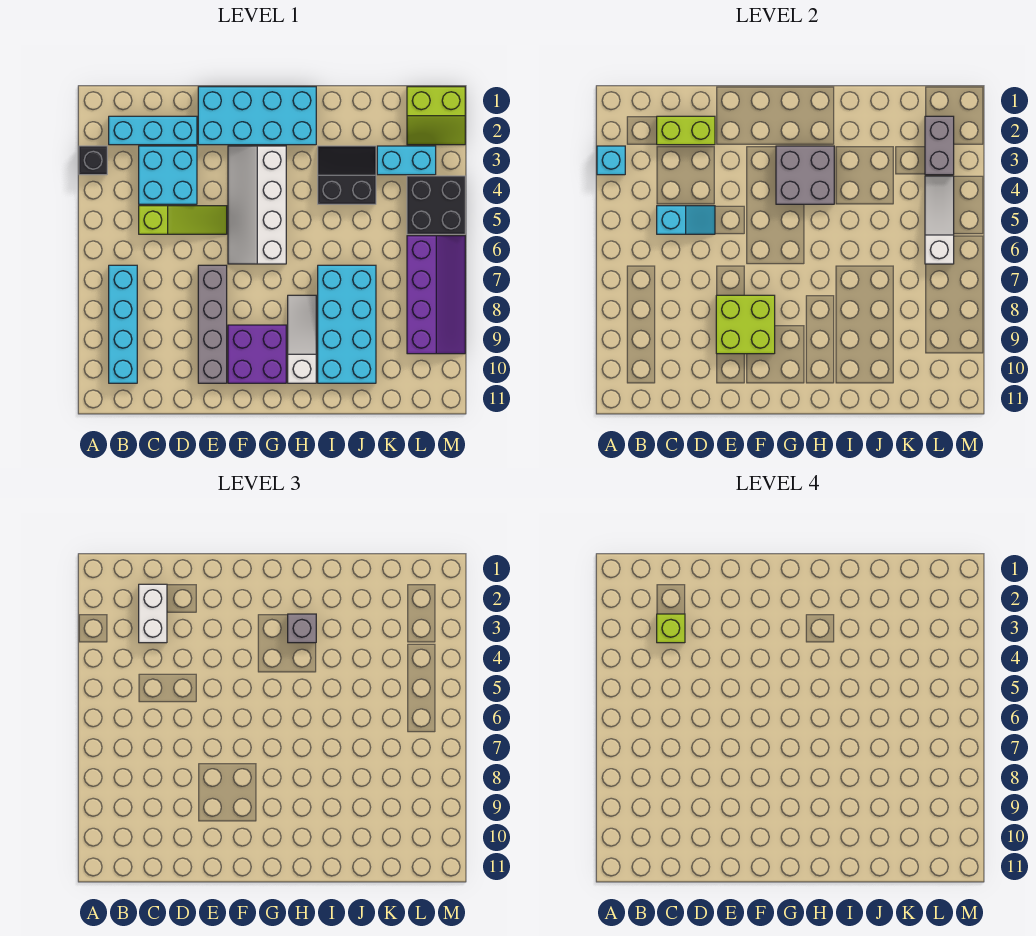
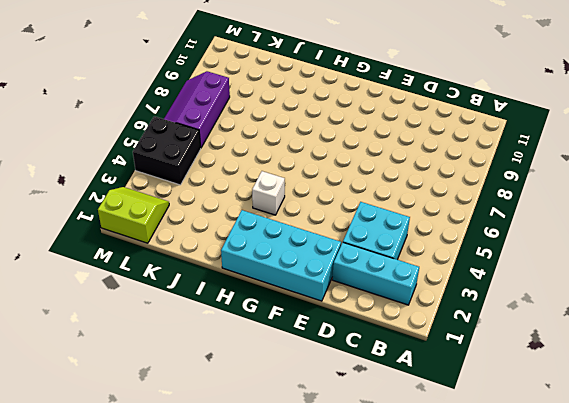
white brick H4 level 1 -> none
purple slope L6:M8 level 1 top L -> purple slope L6:M9 level 1 top L
none -> black brick A3 level 1
none -> cyan brick B7:B10 level 1
none -> lime slope C5:E5 level 1 top C

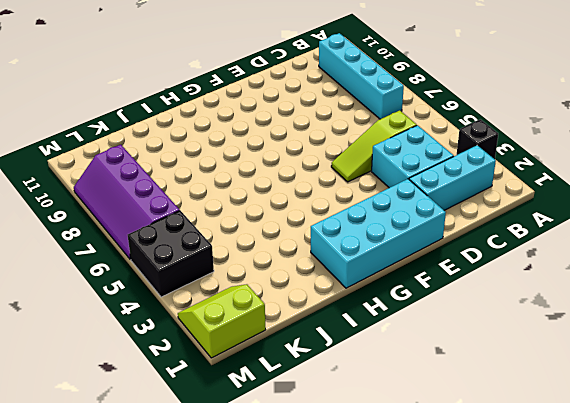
none -> grey brick E7:E10 level 1
none -> white slope F3:G6 level 1 top G
none -> purple brick F9:G10 level 1

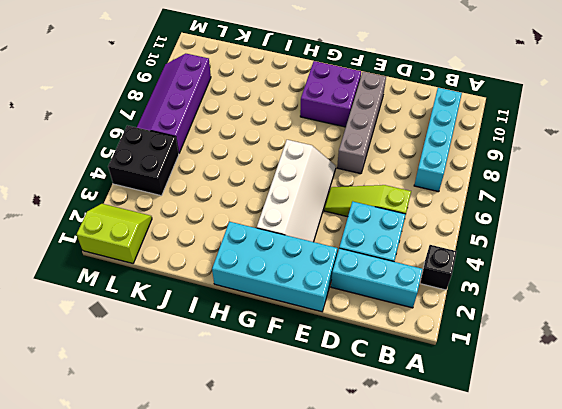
none -> white slope H8:H10 level 1 top 10
none -> black slope I3:J4 level 1 top 4
none -> cyan brick I7:J10 level 1

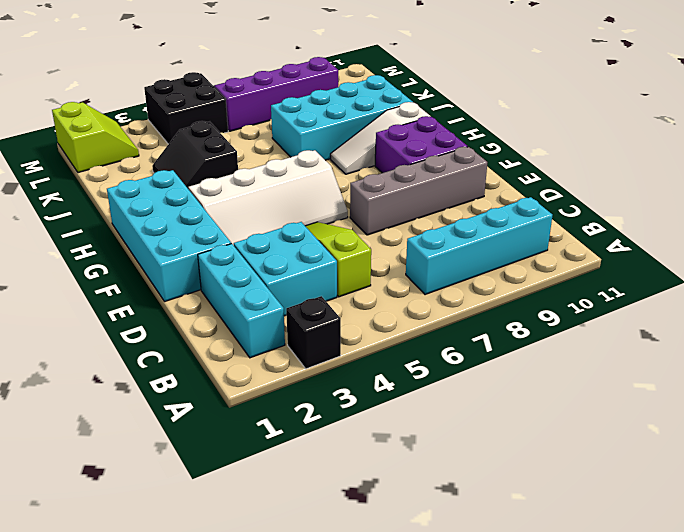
none -> cyan brick K3:L3 level 1
none -> cyan brick A3 level 2
none -> lime brick C2:D2 level 2

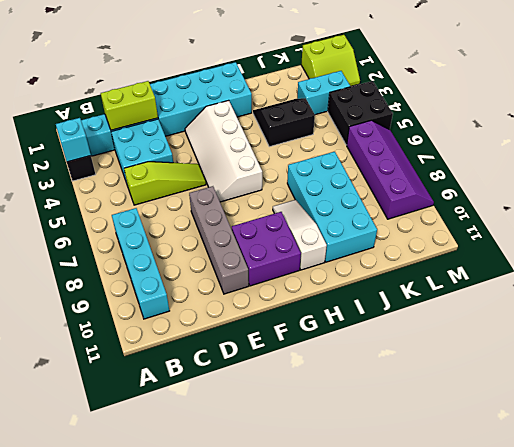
none -> cyan slope C5:D5 level 2 top C
none -> lime brick E8:F9 level 2
none -> grey brick G3:H4 level 2

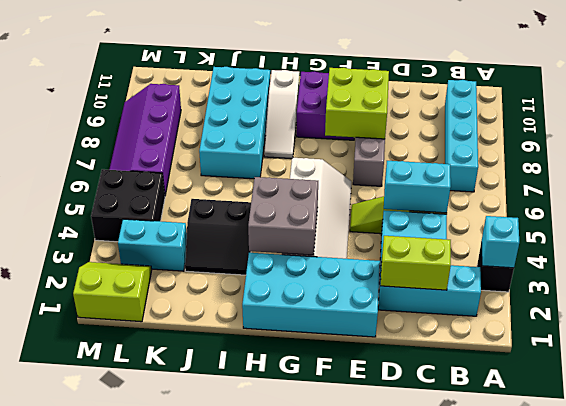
cyan brick C5:D5 level 2 -> cyan slope C5:D5 level 2 top C
none -> grey brick L2:L3 level 2
none -> white slope L4:L6 level 2 top 6
none -> white brick C2:C3 level 3

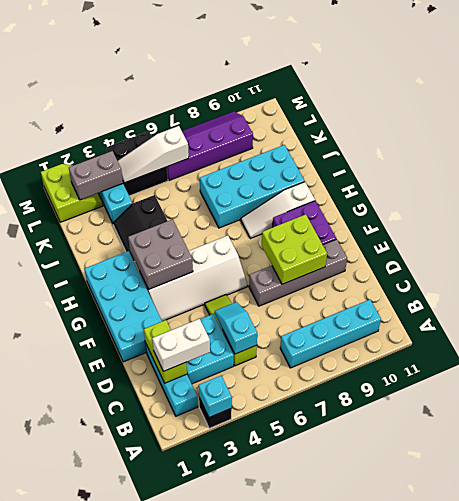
none -> grey brick H3 level 3
none -> lime brick C3 level 4

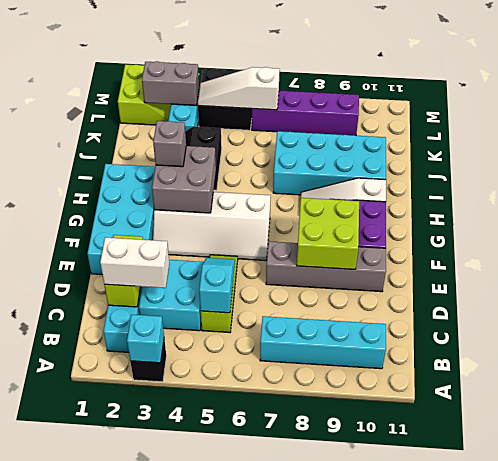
none -> lime brick C3 level 4

